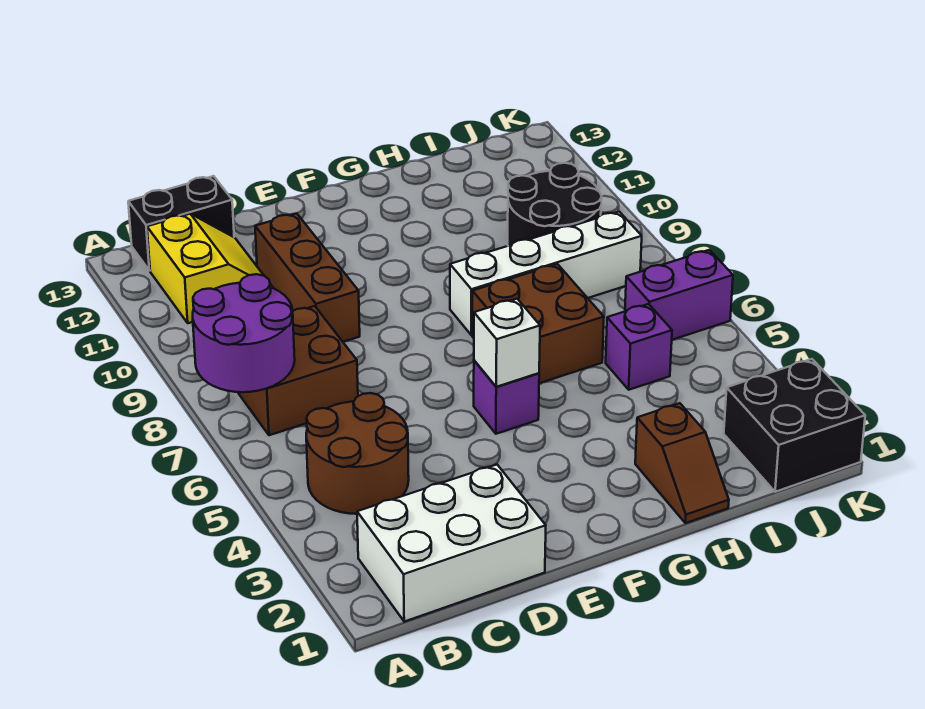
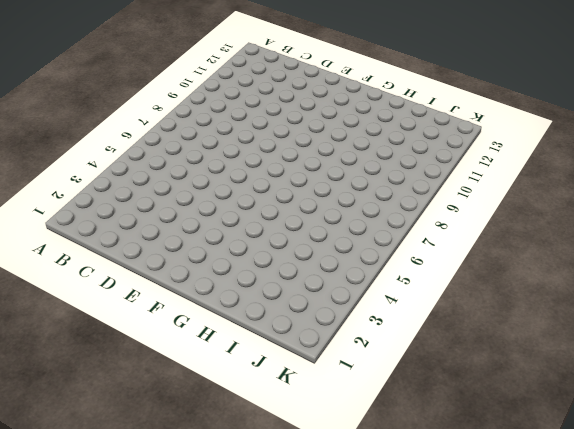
none -> white brick B1:D2 level 1
none -> brown round brick B4:C5 level 1
none -> brown brick B7:C8 level 1

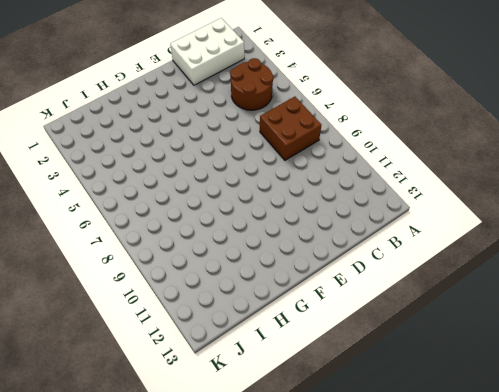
none -> yellow slope B11:C12 level 1 top B
none -> black brick B13:C13 level 1
none -> brown brick D9:D11 level 1

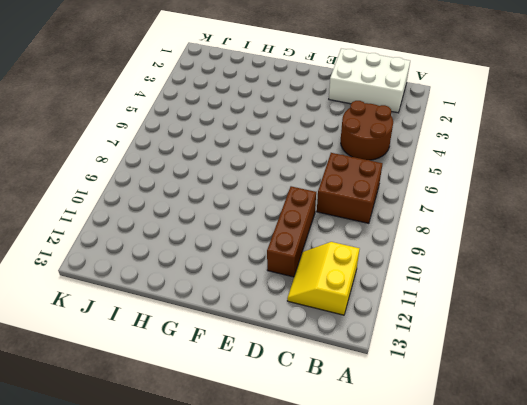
none -> black brick B13:C13 level 1
none -> purple brick F5 level 1
none -> brown brick G6:H7 level 1

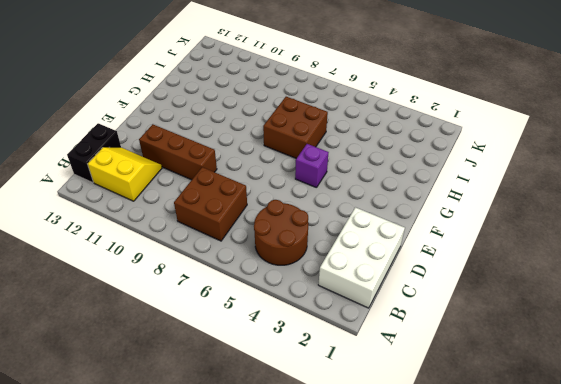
none -> white brick G8:J8 level 1
none -> brown slope H1:H2 level 1 top 2
none -> purple brick I5 level 1

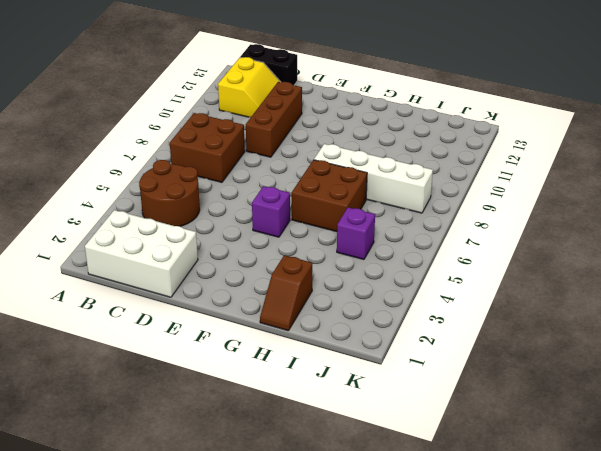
none -> black round brick I9:J10 level 1
none -> black brick J1:K2 level 1
none -> purple brick J6:K6 level 1

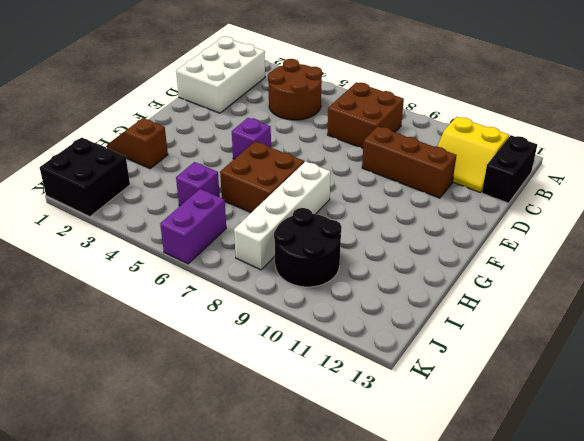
none -> purple round brick A7:B8 level 2
none -> white brick F5 level 2

